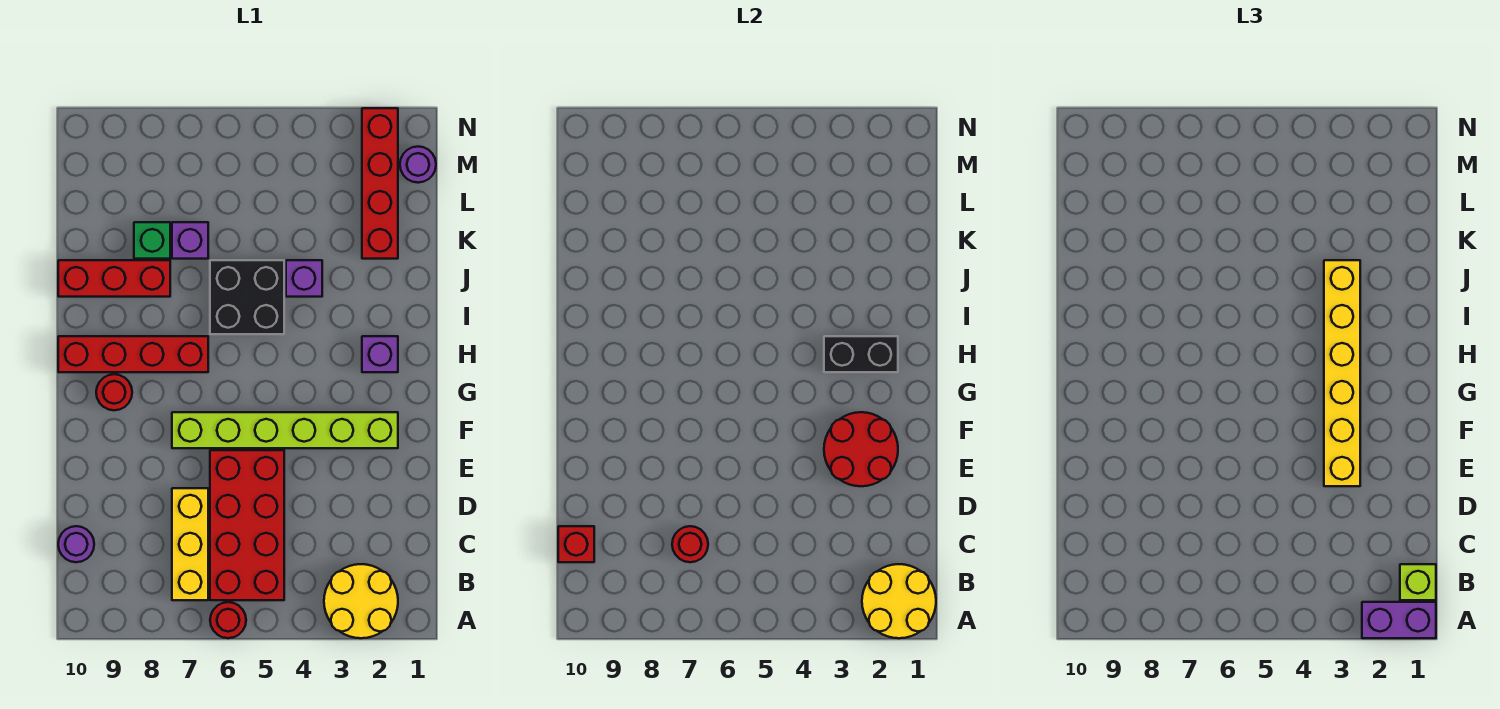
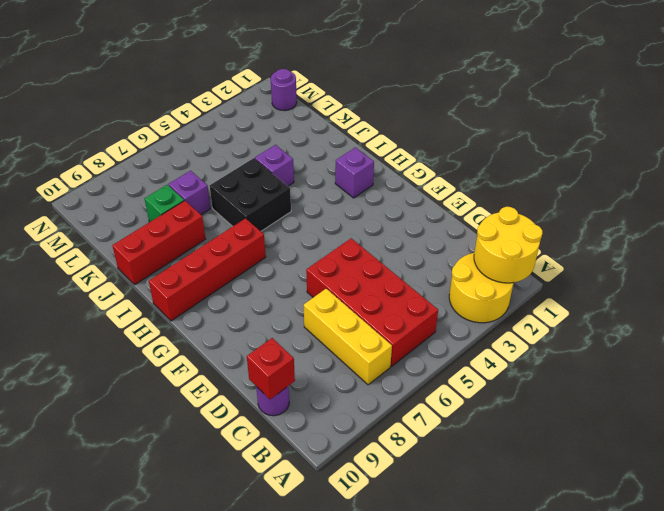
none -> red round brick A6 level 1
none -> lime brick F2:F7 level 1
none -> red round brick G9 level 1

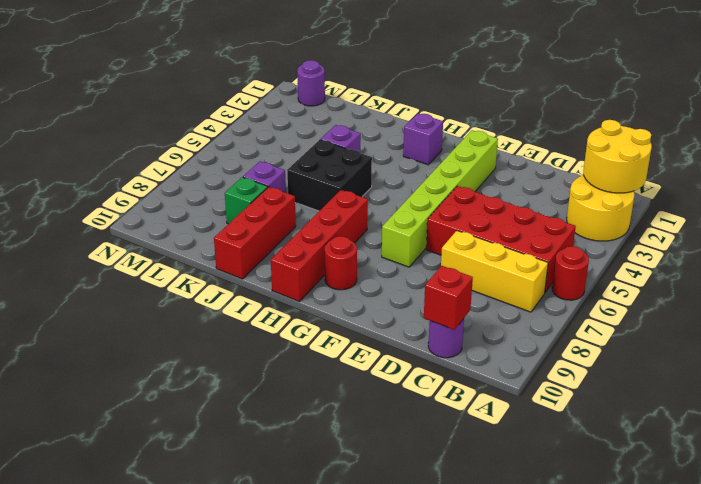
none -> red brick K2:N2 level 1
none -> red round brick C7 level 2
none -> red round brick E2:F3 level 2

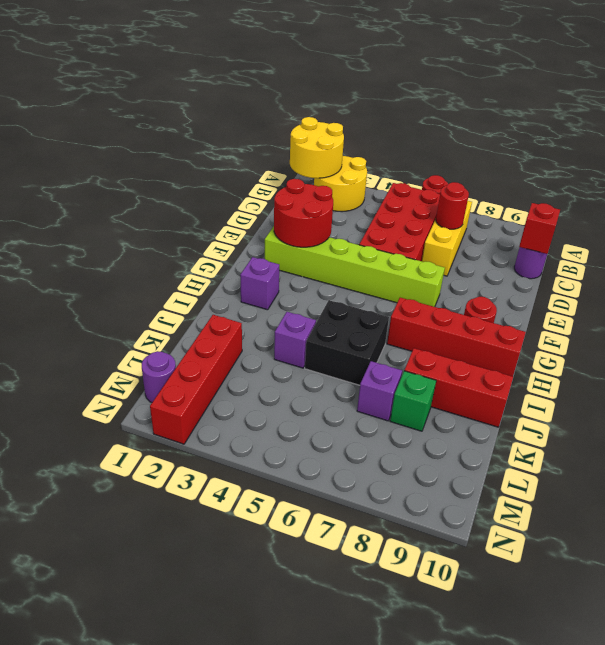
none -> black brick H2:H3 level 2
none -> purple brick A1:A2 level 3
none -> lime brick B1 level 3

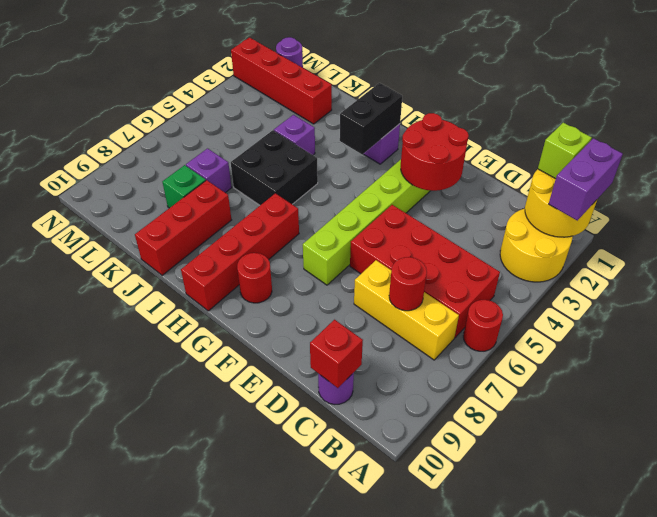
none -> yellow brick E3:J3 level 3

